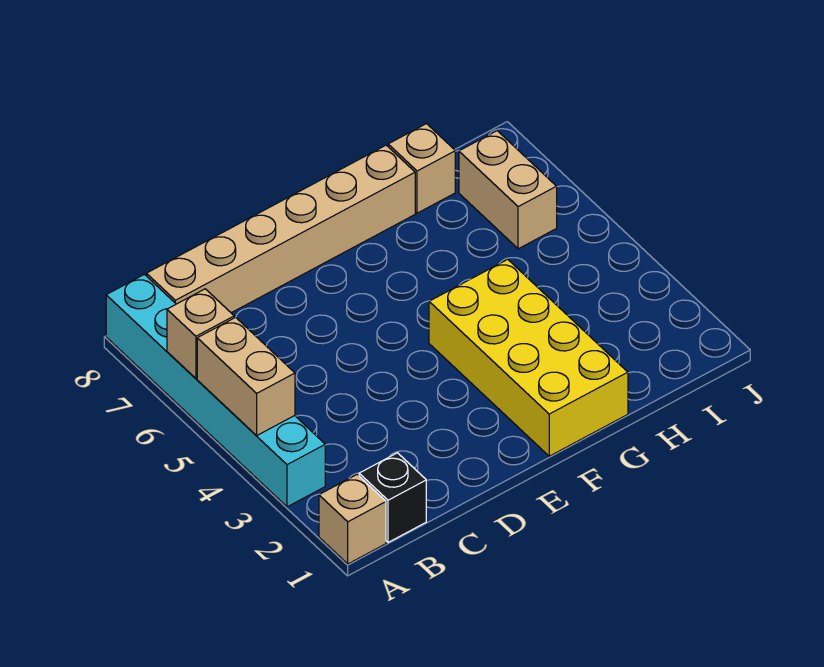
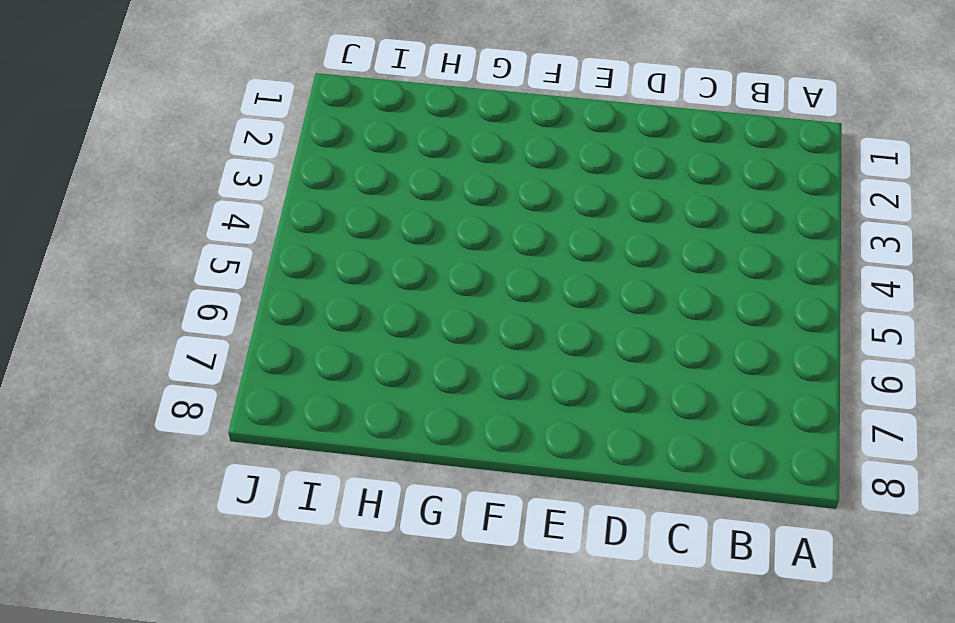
none -> tan brick A1 level 1
none -> cyan brick A3:A8 level 1

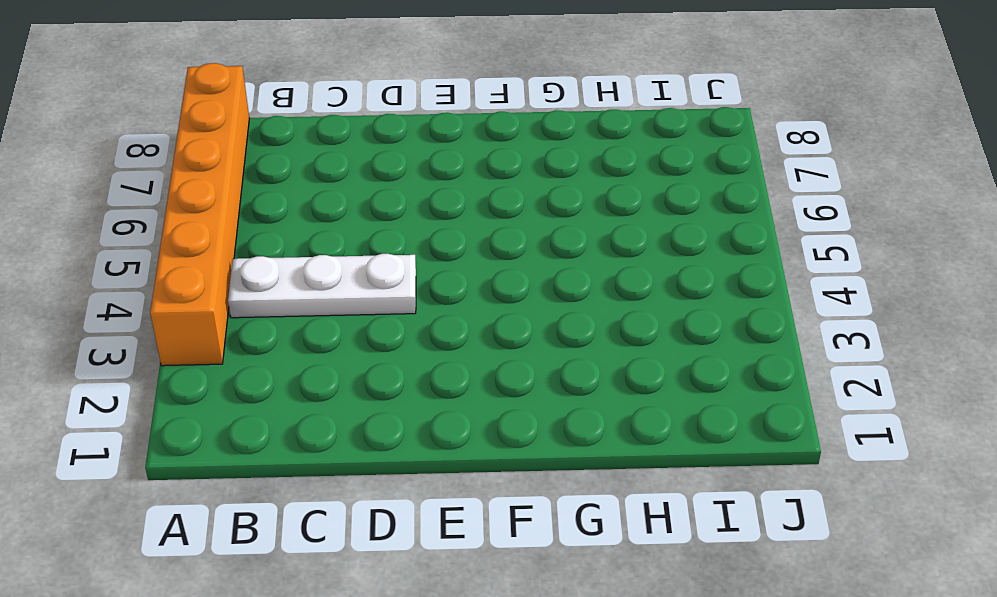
orange brick A3:A8 level 1 -> cyan brick A3:A8 level 1
white plate B4:D4 level 1 -> none
none -> tan brick A1 level 1
none -> black brick B1 level 1

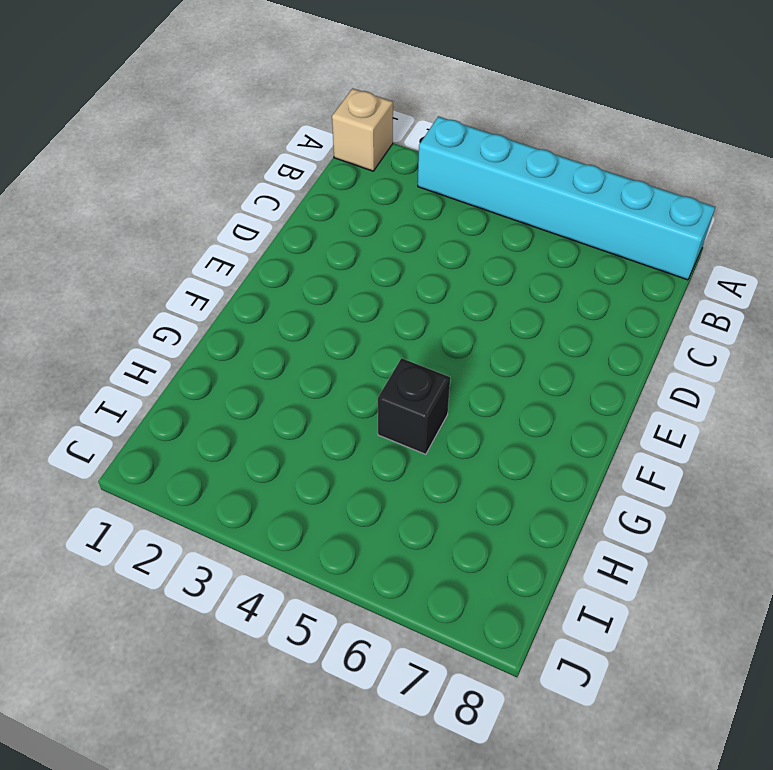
black brick G5 level 1 -> black brick B1 level 1
none -> tan brick B8:G8 level 1
none -> yellow brick F1:G4 level 1

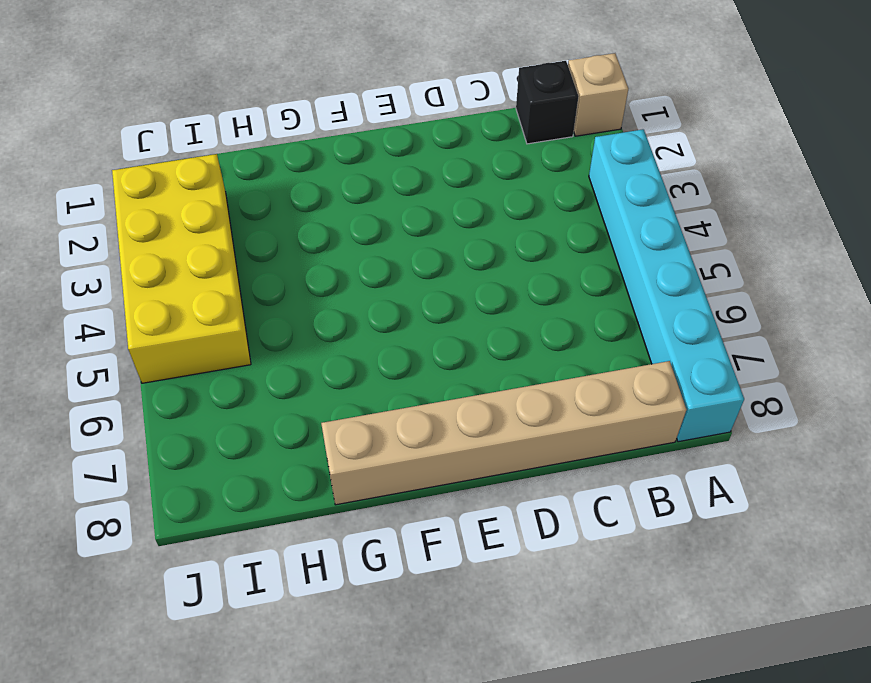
yellow brick I2:J5 level 1 -> yellow brick F1:G4 level 1
none -> tan brick H8 level 1
none -> tan brick I6:I7 level 1

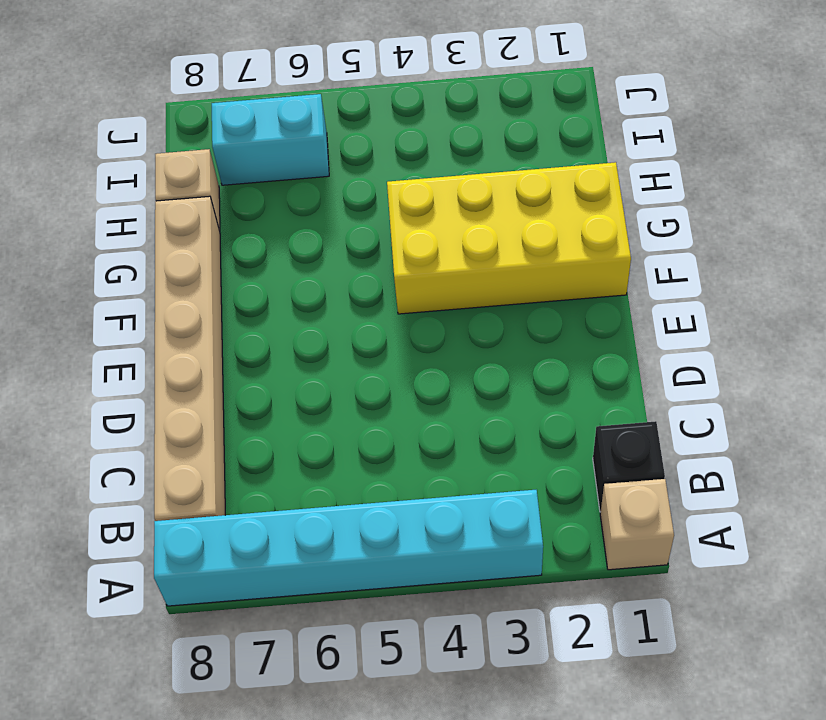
cyan brick I6:I7 level 1 -> tan brick I6:I7 level 1
none -> tan brick A4:A5 level 2
none -> tan brick A6 level 2

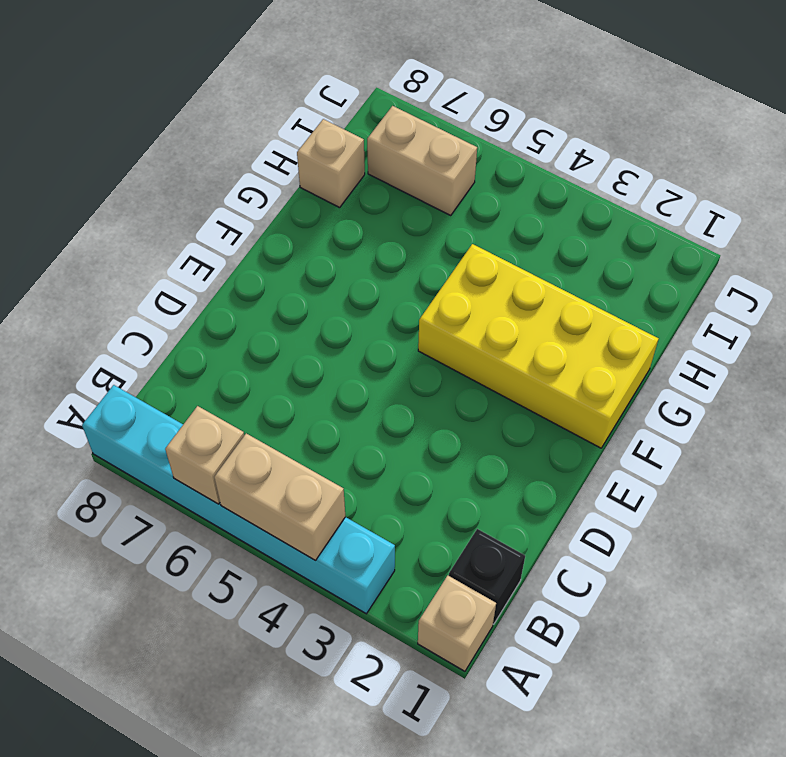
none -> tan brick B8:G8 level 1

